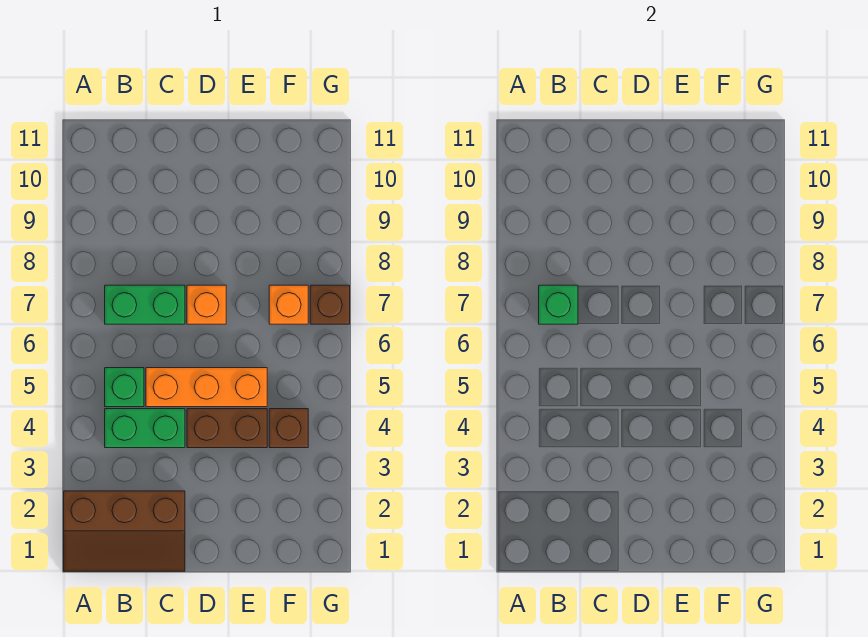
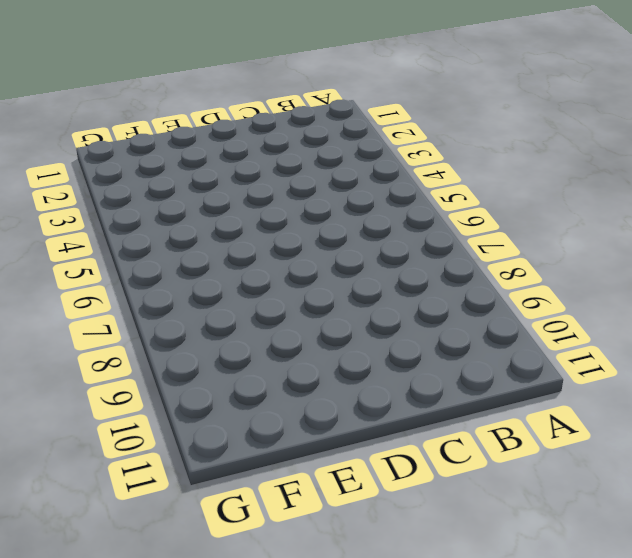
none -> brown slope A1:C2 level 1 top 2
none -> green brick B4:C4 level 1

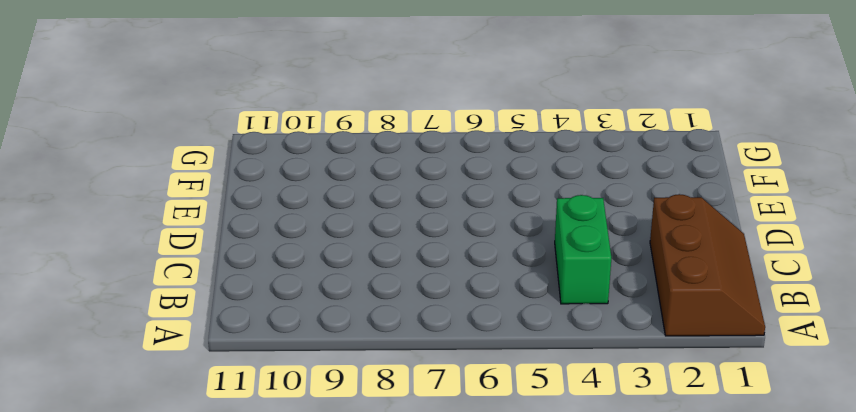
none -> green brick B5 level 1
none -> green brick B7:C7 level 1

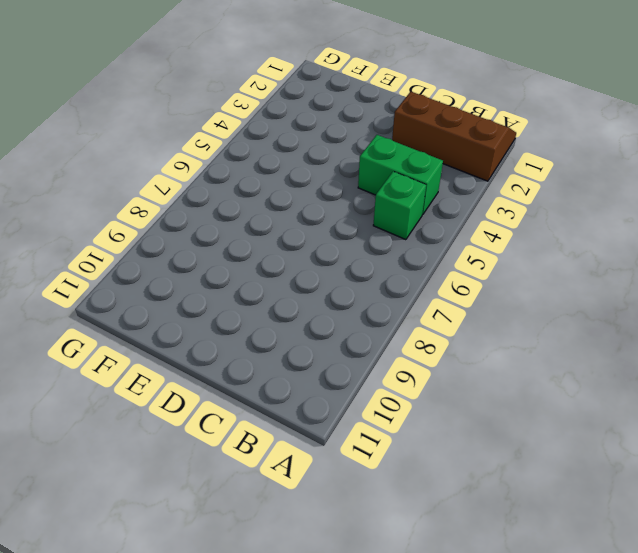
none -> green brick B7:C7 level 1
none -> orange brick C5:E5 level 1

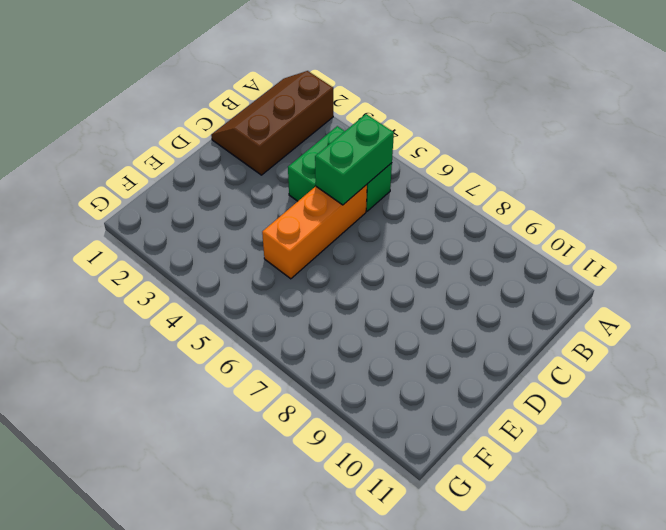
green brick B5:C5 level 2 -> green brick B7:C7 level 1
none -> brown brick D4:E4 level 1
none -> orange brick D7 level 1

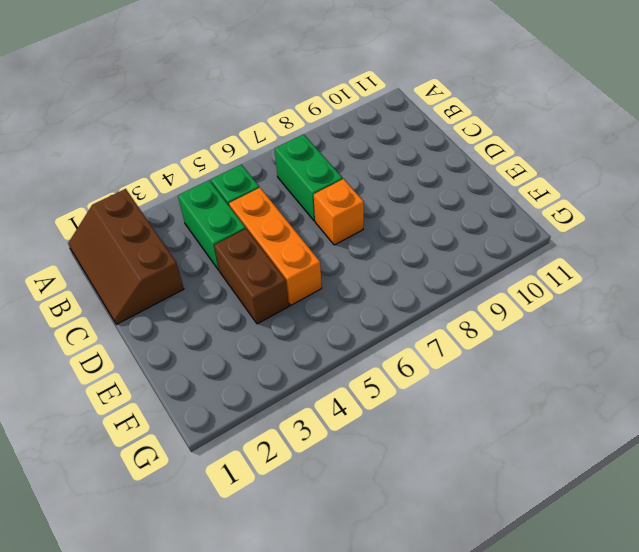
none -> brown brick F4 level 1
none -> orange brick F7 level 1

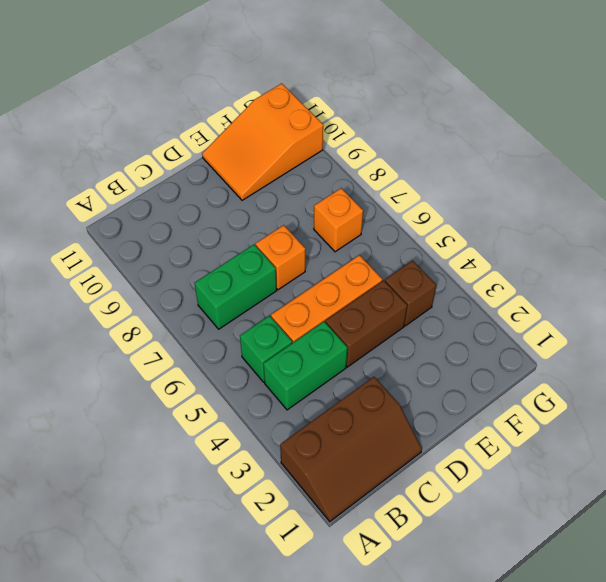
orange slope E10:G11 level 1 top G -> none
none -> brown brick G7 level 1
none -> green brick B7 level 2

